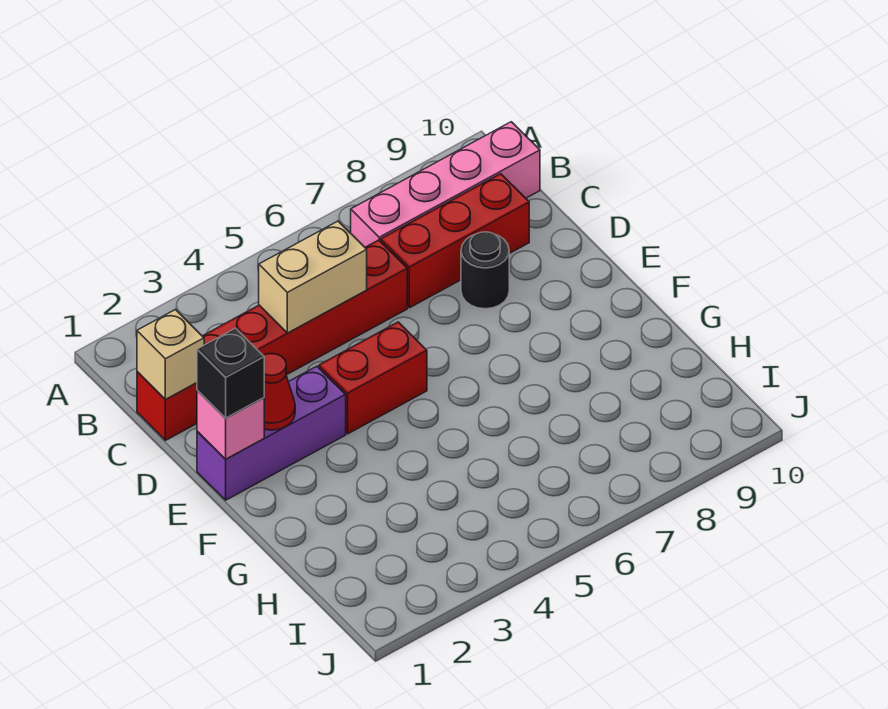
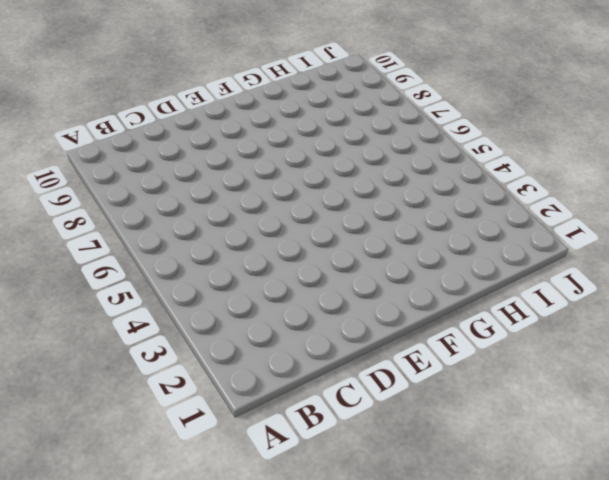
none -> pink brick B7:B10 level 1
none -> red brick C1:C6 level 1

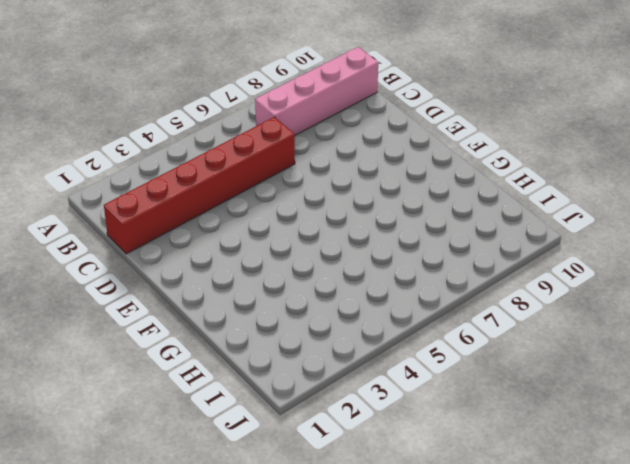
none -> red brick C7:C9 level 1
none -> black round brick D8 level 1

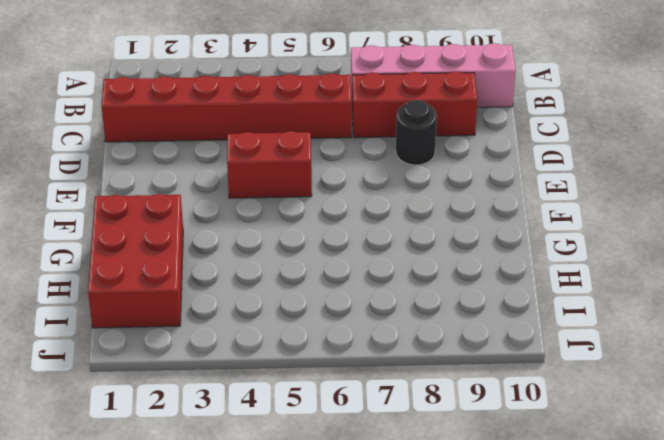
red brick G1:I2 level 1 -> none
none -> purple brick E1:E3 level 1
none -> tan brick C1 level 2

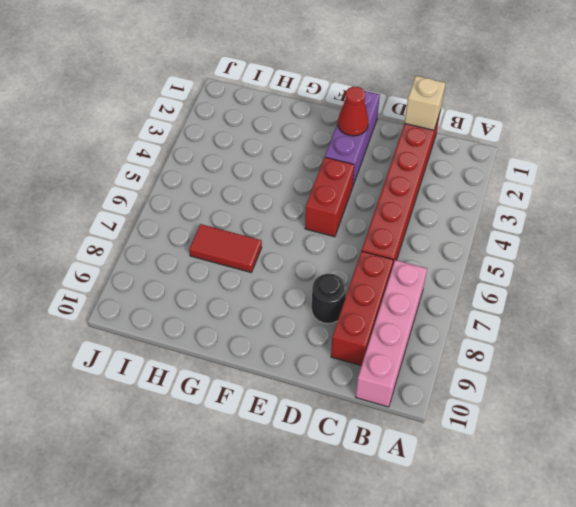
red tile G7:H7 level 1 -> none
none -> tan brick C4:C5 level 2
none -> pink brick E1 level 2

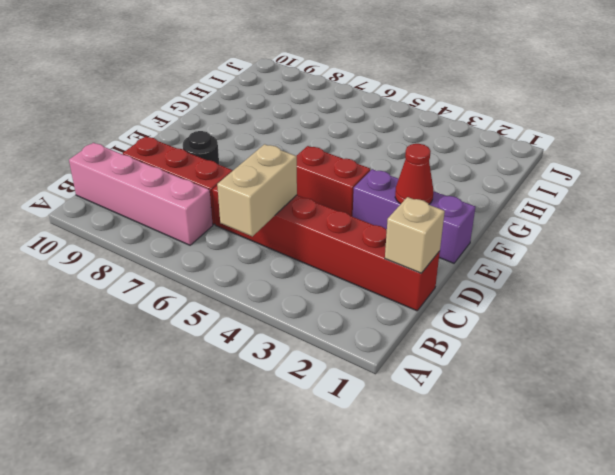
tan brick B5:C5 level 2 -> tan brick C4:C5 level 2
none -> pink brick E1 level 2
none -> black brick E1 level 3

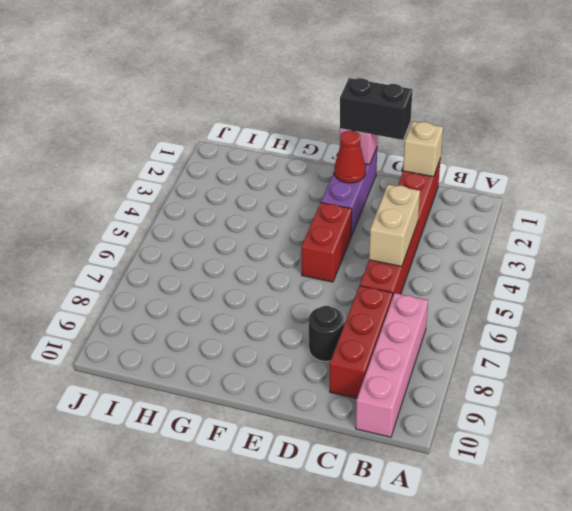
black brick D1:E1 level 3 -> black brick E1 level 3

